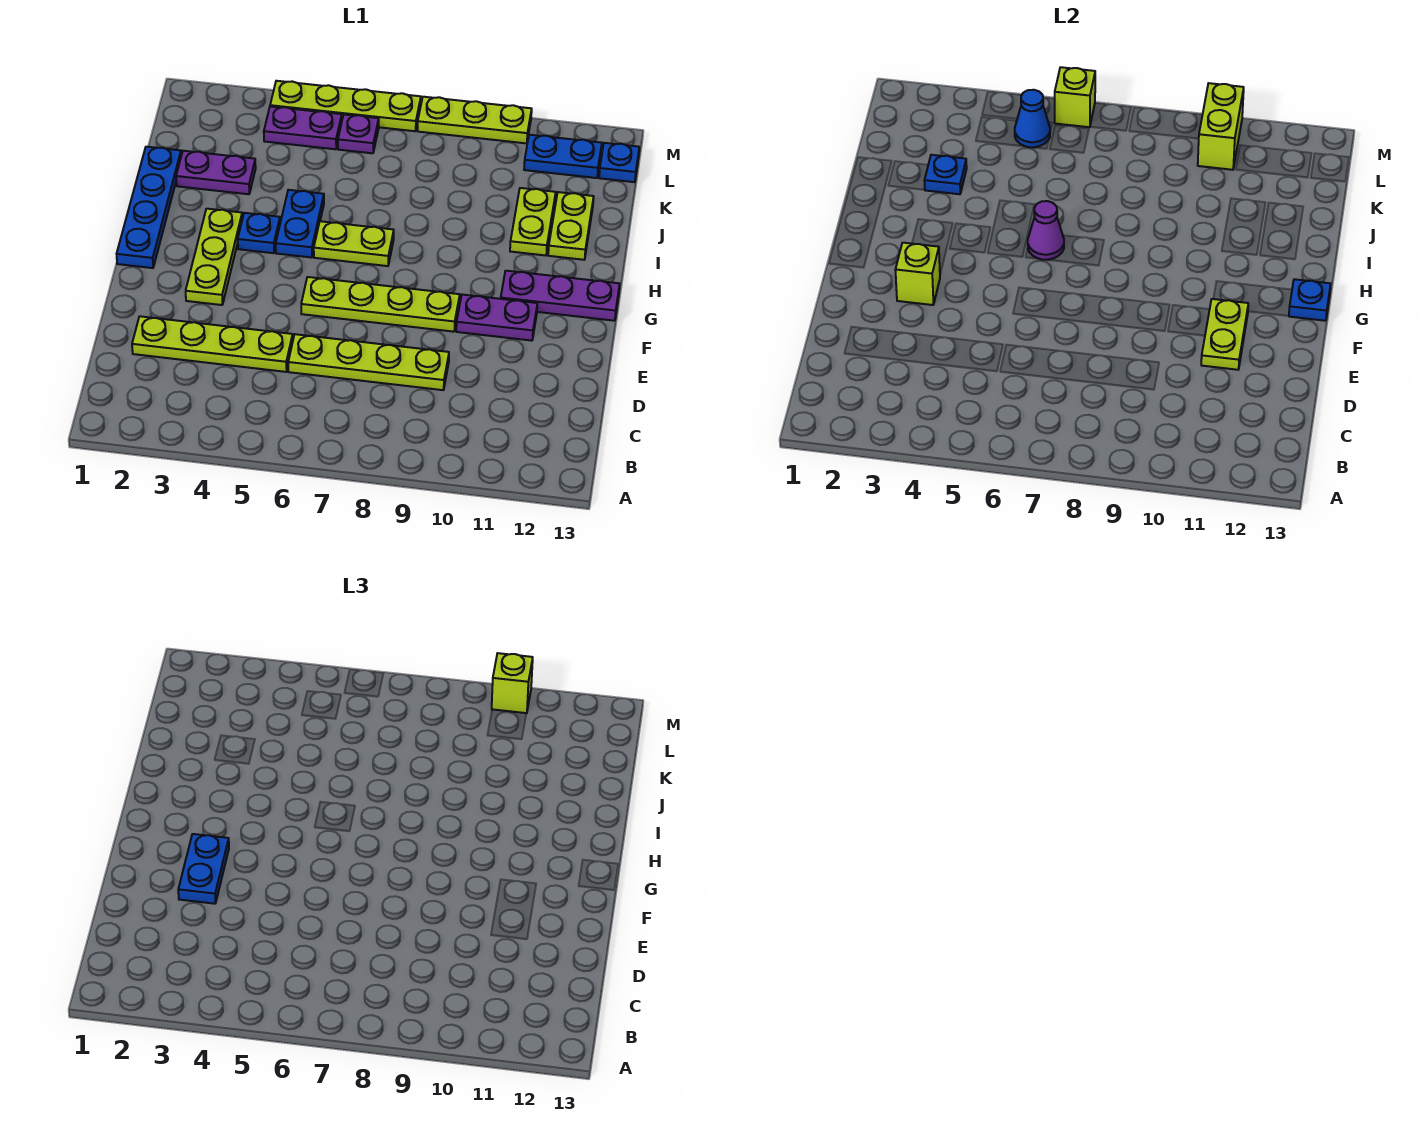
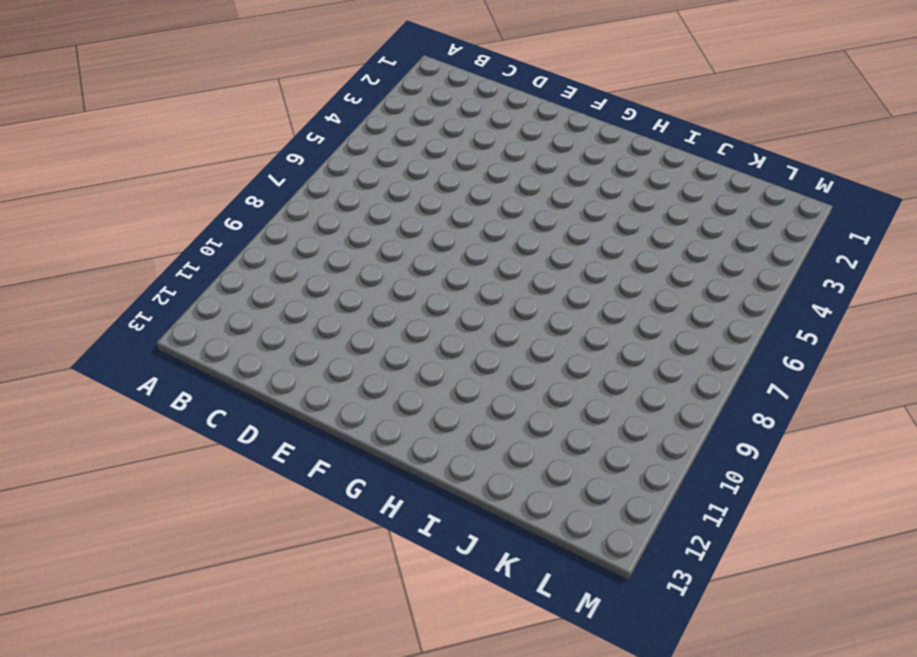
none -> lime plate D2:D5 level 1
none -> lime plate D6:D9 level 1
none -> lime plate F3:H3 level 1

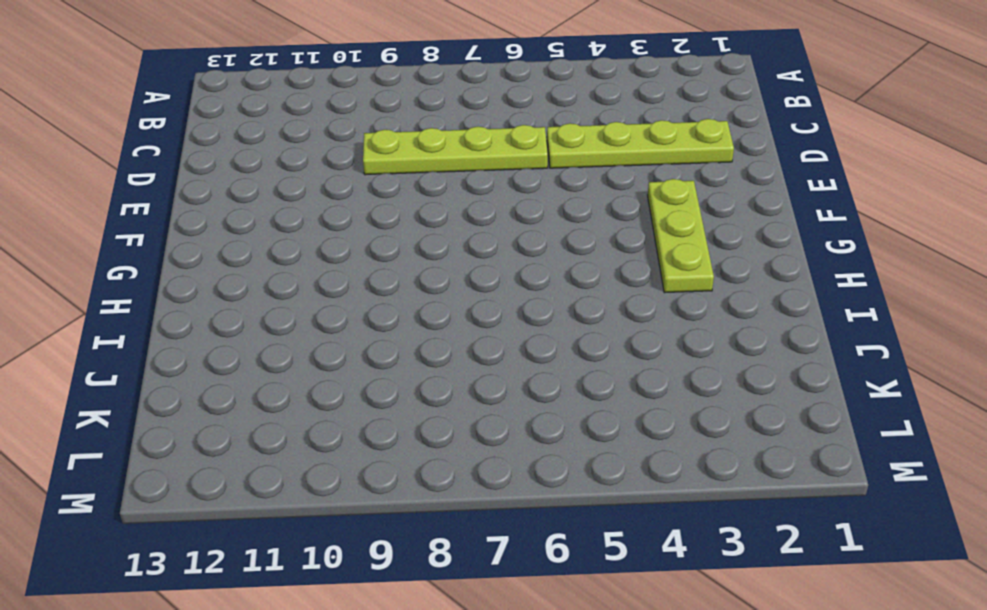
none -> lime plate F6:F9 level 1
none -> purple plate F10:F11 level 1
none -> blue plate G1:J1 level 1

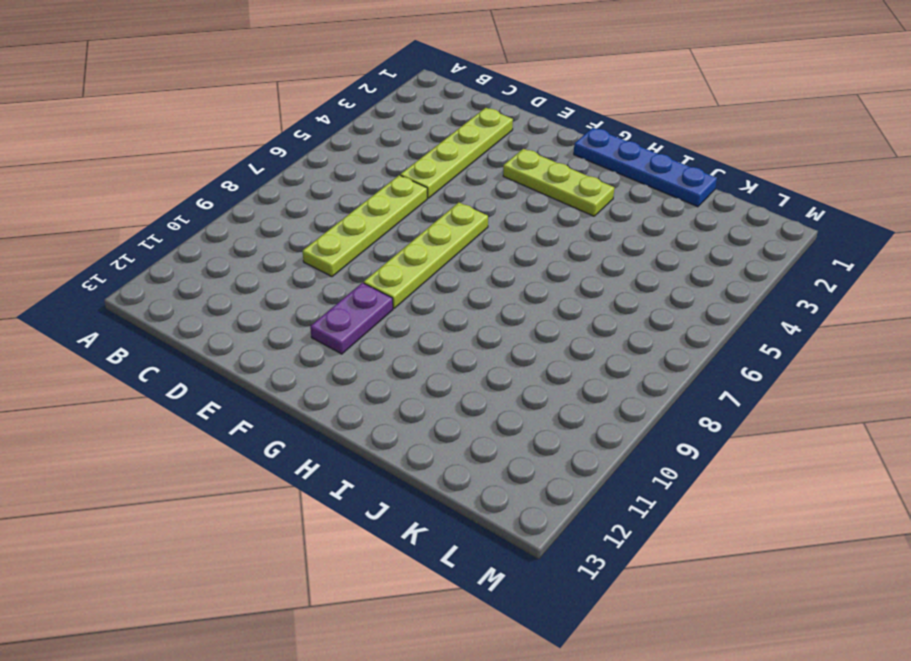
none -> purple plate G11:G13 level 1
none -> blue plate H4 level 1
none -> blue plate H5:I5 level 1

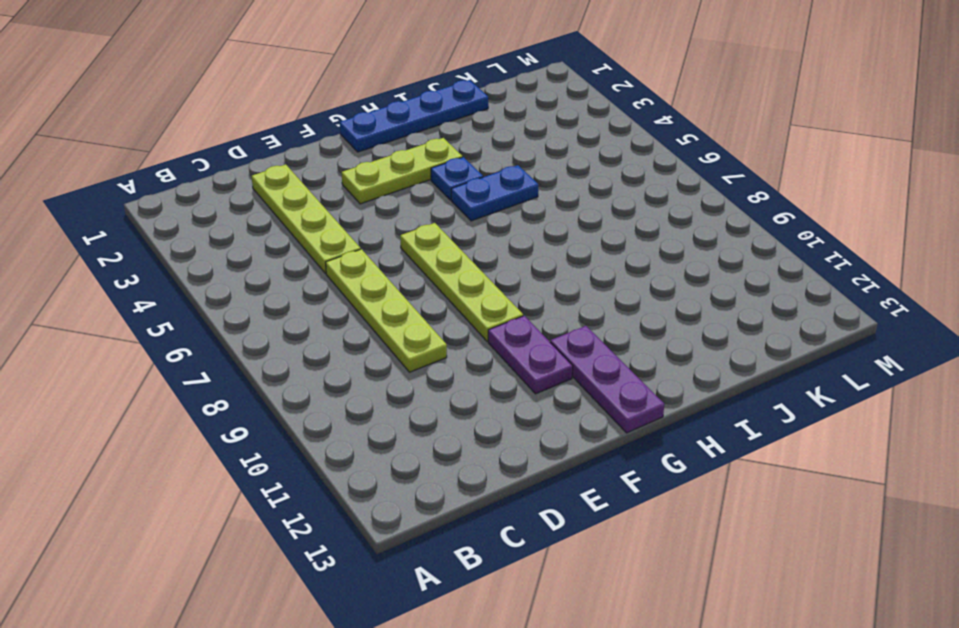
none -> lime plate H6:H7 level 1
none -> lime plate I11:J11 level 1
none -> lime plate I12:J12 level 1

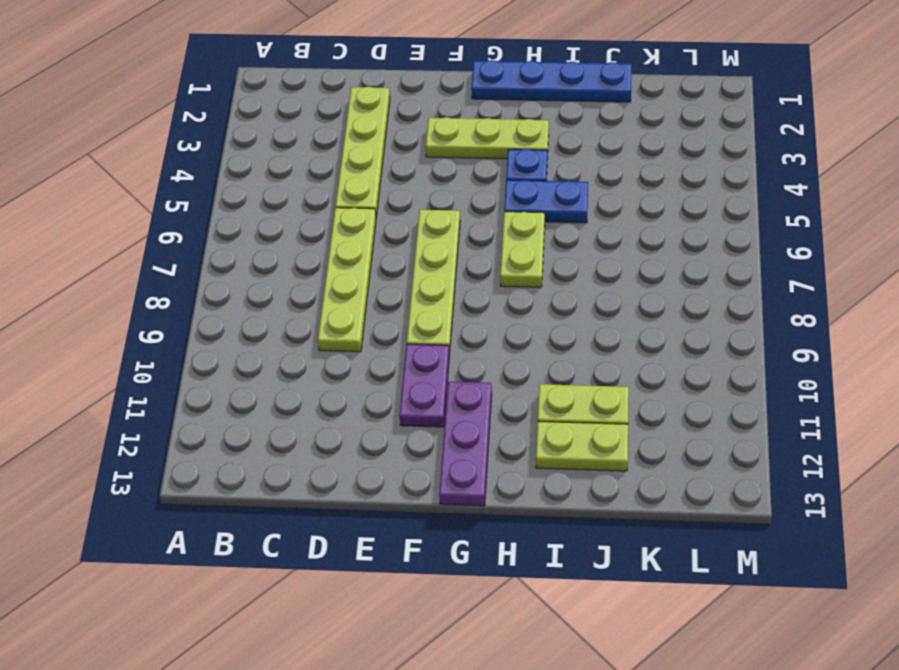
none -> purple plate J2:J3 level 1
none -> purple plate L4:L5 level 1
none -> purple plate L6 level 1

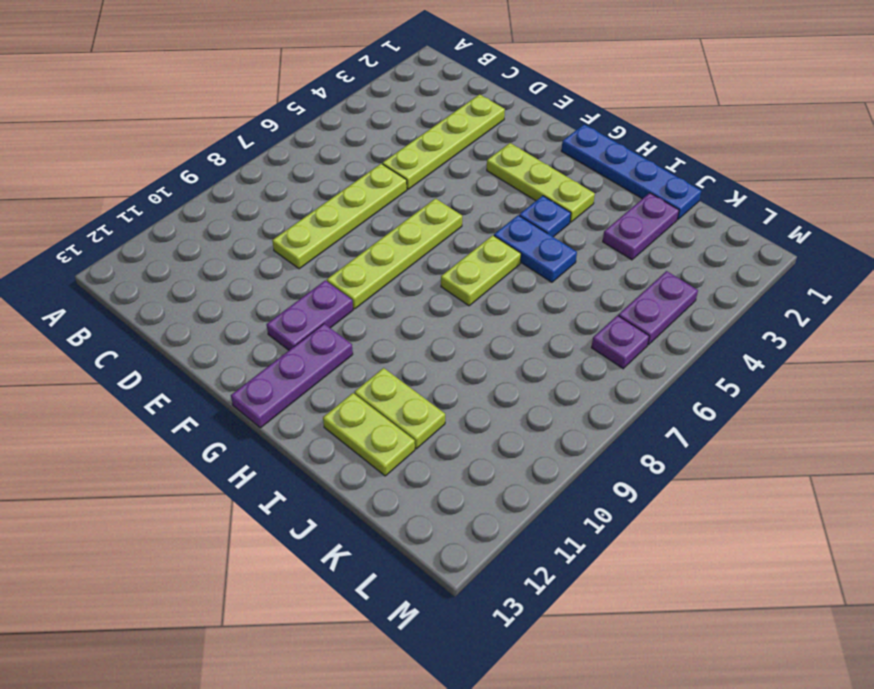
none -> blue plate L11:L12 level 1
none -> blue plate L13 level 1
none -> lime plate M4:M7 level 1

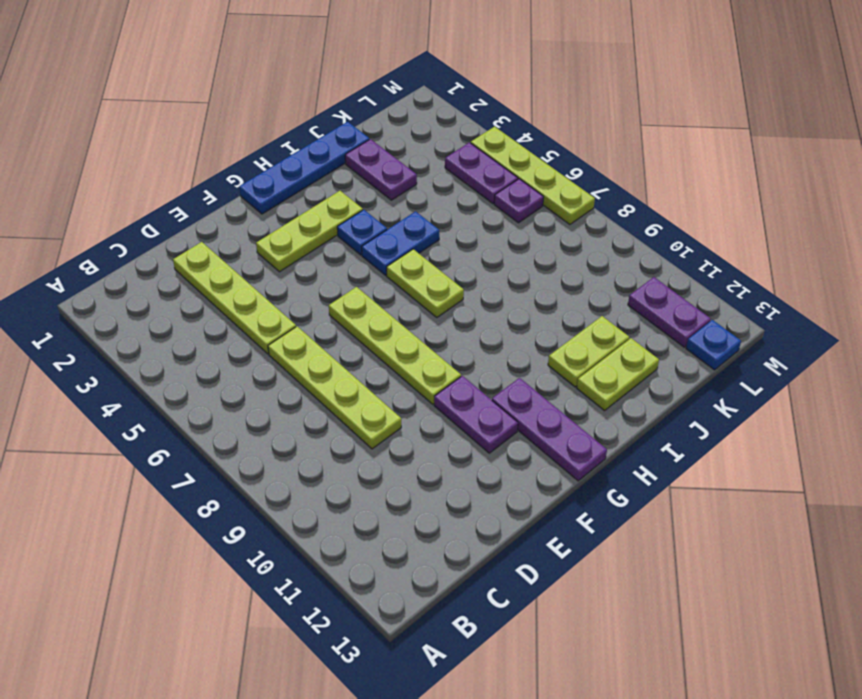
purple plate L11:L12 level 1 -> blue plate L11:L12 level 1
none -> lime plate M8:M10 level 1
none -> lime plate E11:F11 level 2
none -> lime brick F3 level 2

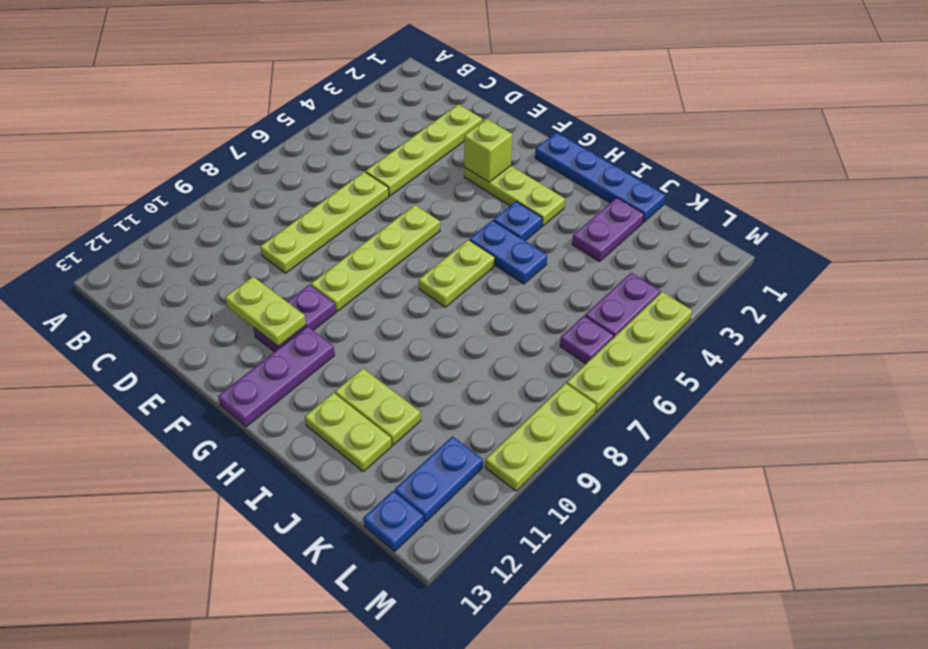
none -> blue plate G13 level 2
none -> purple cone H6 level 2
none -> blue plate J3 level 2

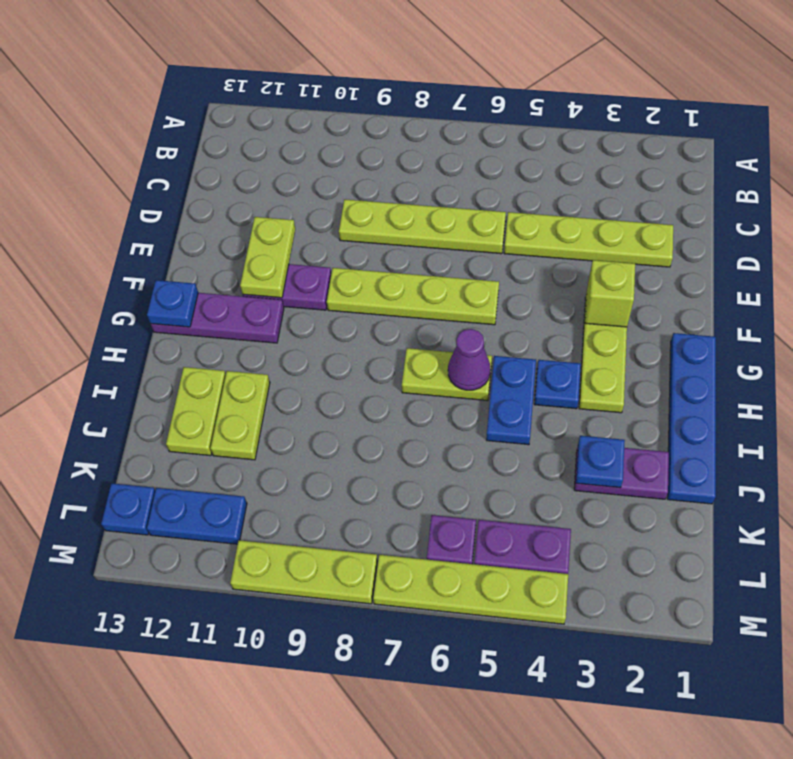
none -> blue cone L5 level 2
none -> lime brick L10:M10 level 2
none -> lime brick M6 level 2

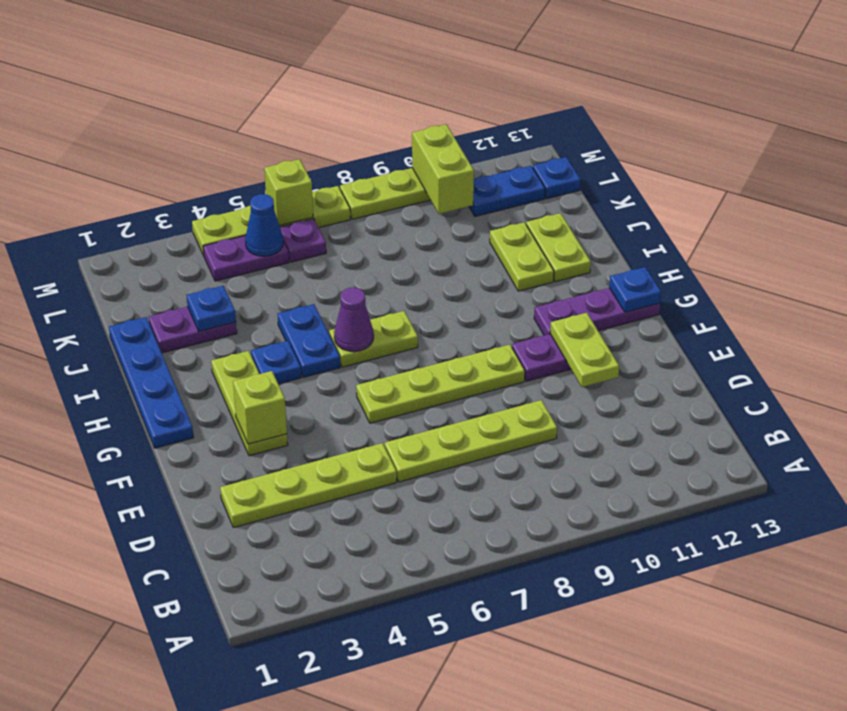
none -> blue plate E3:F3 level 3
none -> lime brick M10 level 3

